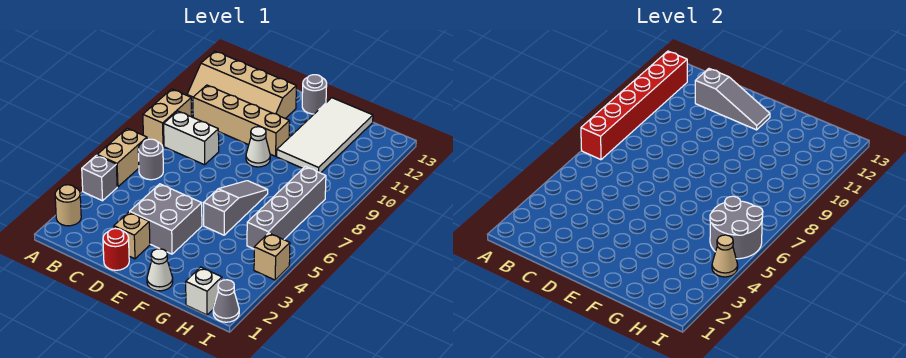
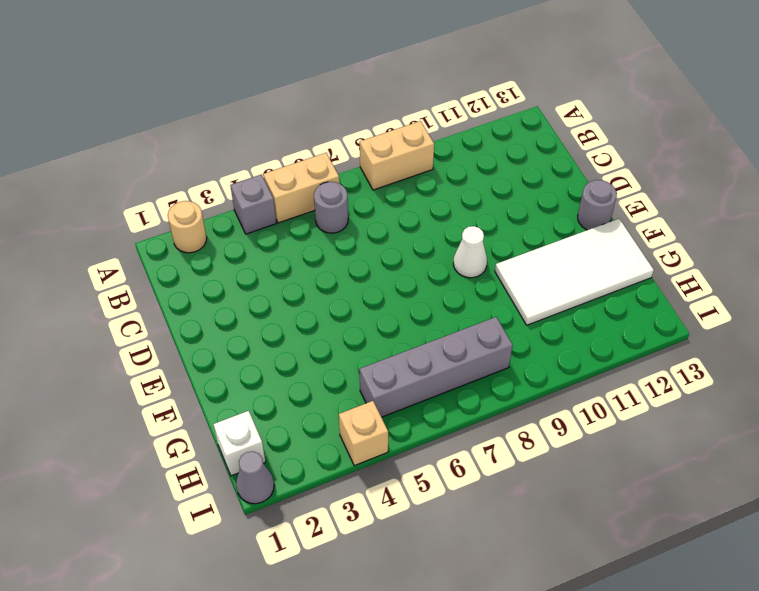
none -> tan slope A11:D12 level 1 top 12
none -> white brick B8:C8 level 1
none -> tan brick B10:E10 level 1

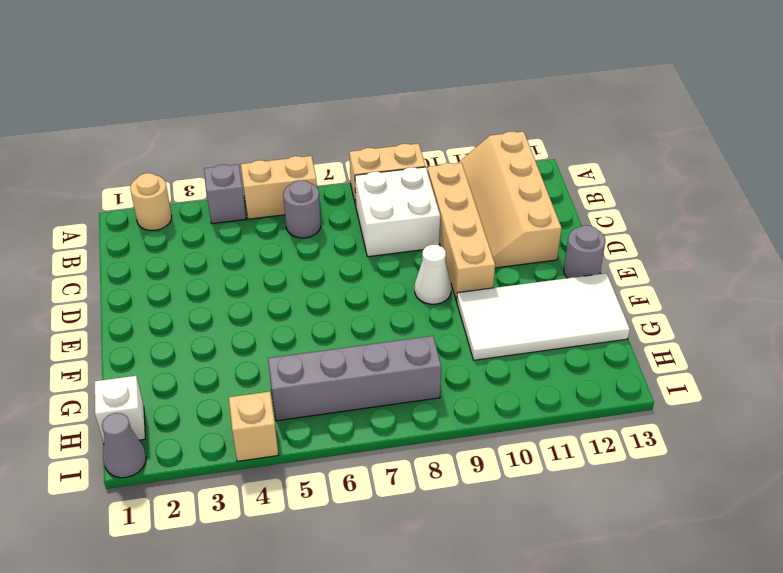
white brick B8:C9 level 1 -> white brick B8:C8 level 1
none -> red round brick D1 level 1
none -> tan brick D2 level 1
none -> grey brick D3:E4 level 1

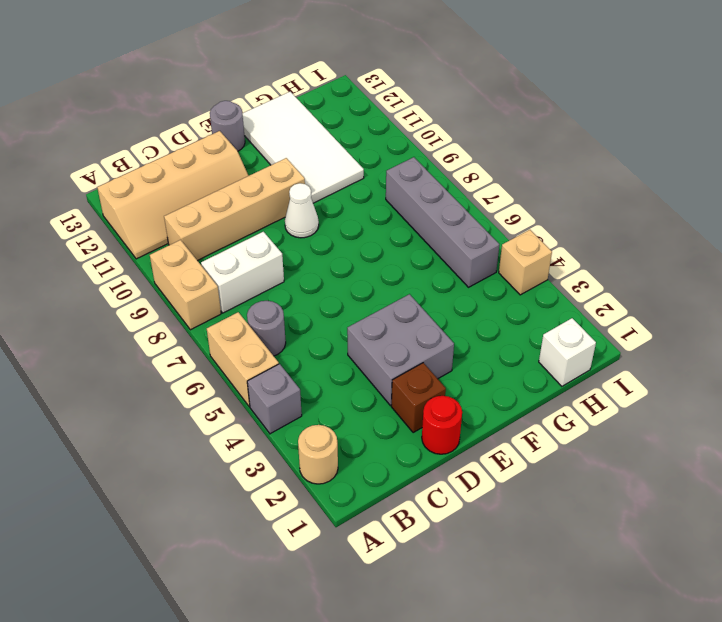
brown brick D2 level 1 -> tan brick D2 level 1
none -> white cone F1 level 1
none -> grey slope F5:F7 level 1 top 5
none -> grey cone I1 level 1

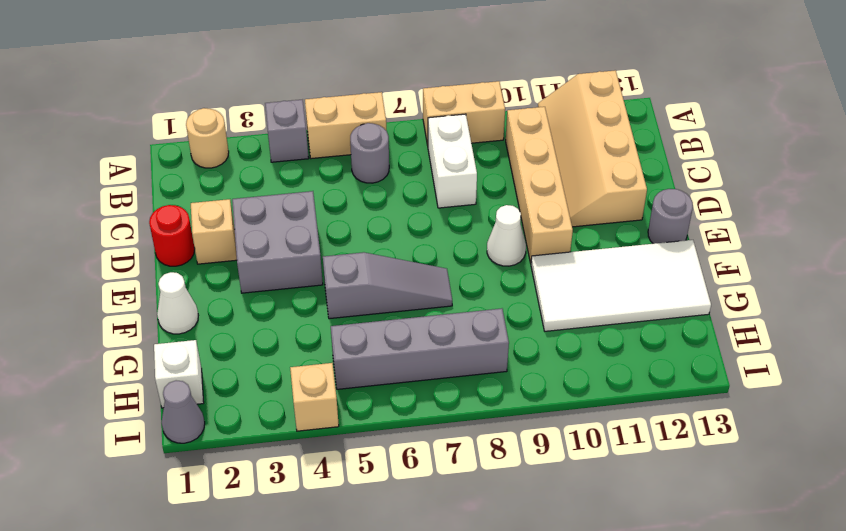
none -> red brick A7:A12 level 2
none -> grey slope C12:E12 level 2 top C
none -> grey round brick H5:I6 level 2

